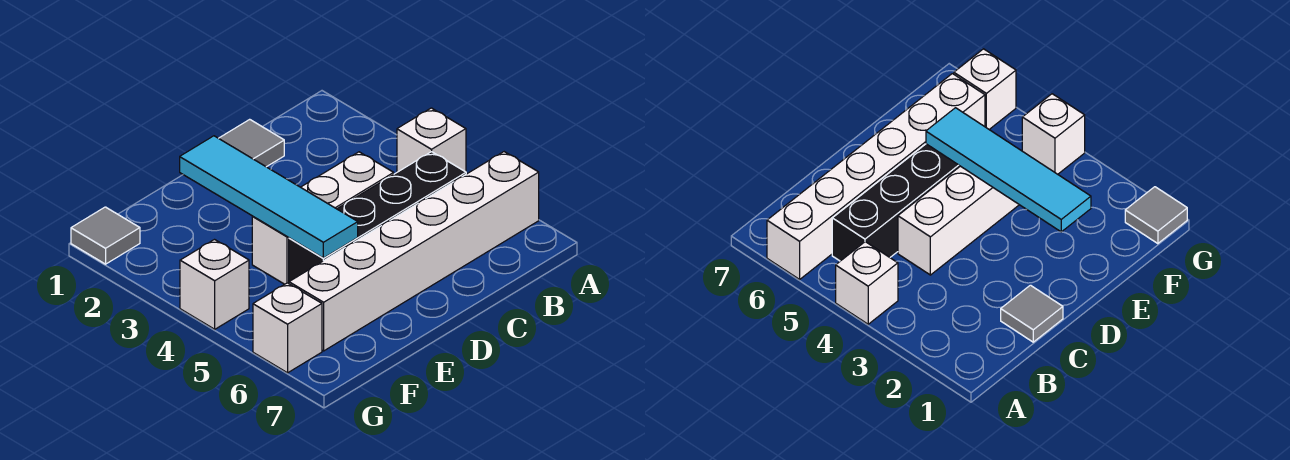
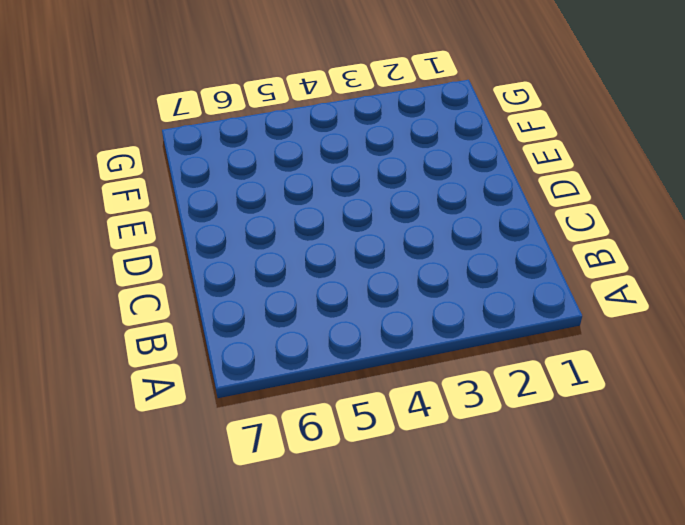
none -> white brick A4 level 1
none -> white brick A6:F6 level 1

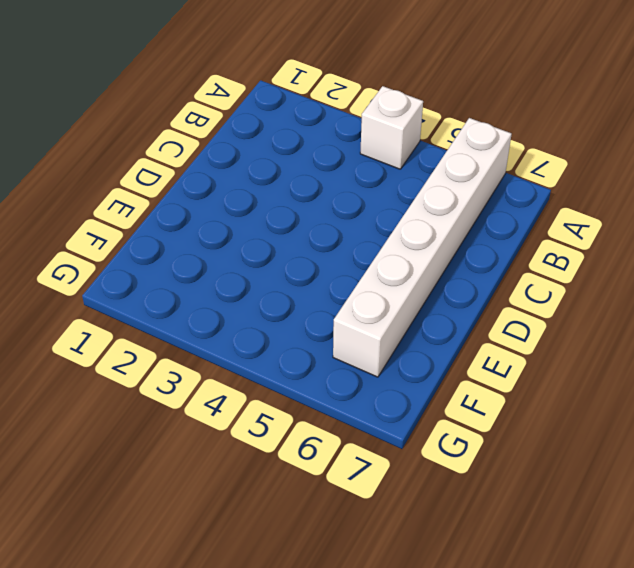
none -> black brick B5:E5 level 1
none -> grey tile C1 level 1

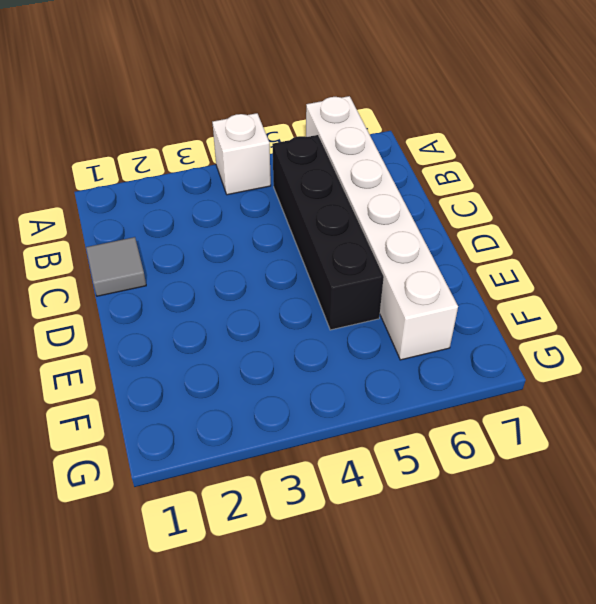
none -> white brick C4:E4 level 1
none -> grey tile G1 level 1

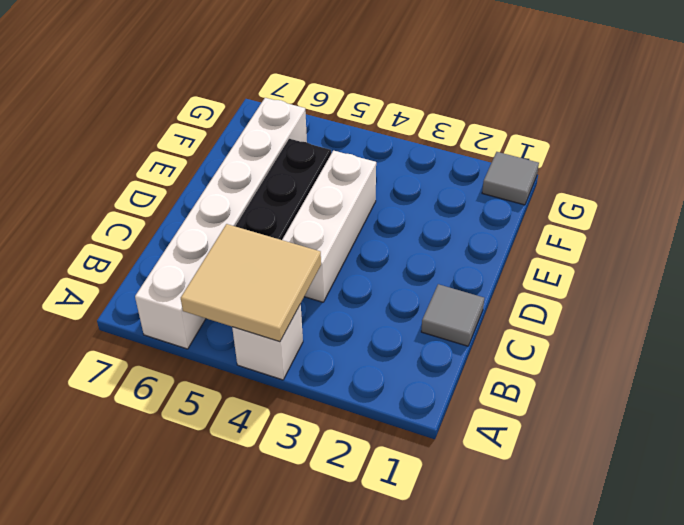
tan tile A4:B5 level 2 -> none
none -> white brick G4 level 1
none -> white brick G6 level 1

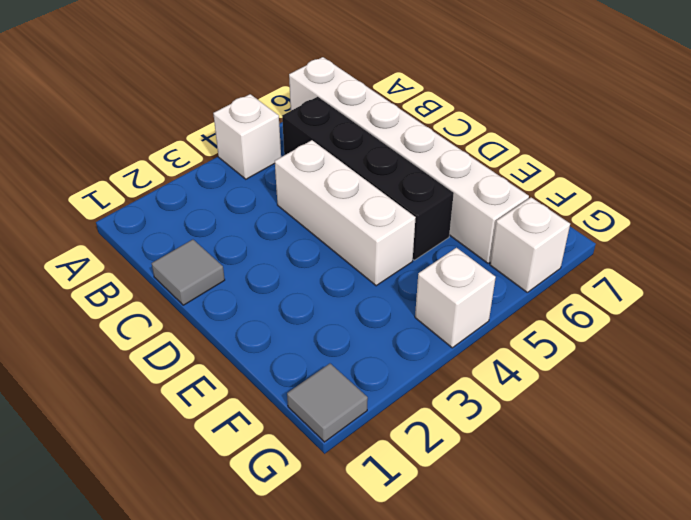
none -> cyan tile E2:E5 level 2

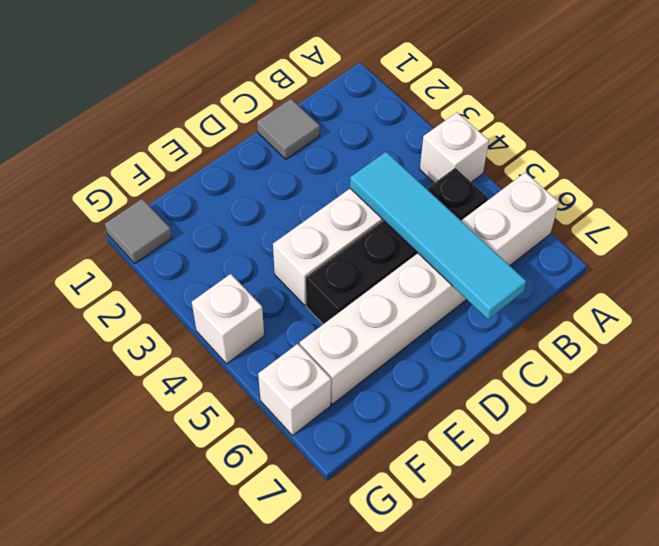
cyan tile C4:C7 level 2 -> cyan tile E2:E5 level 2

